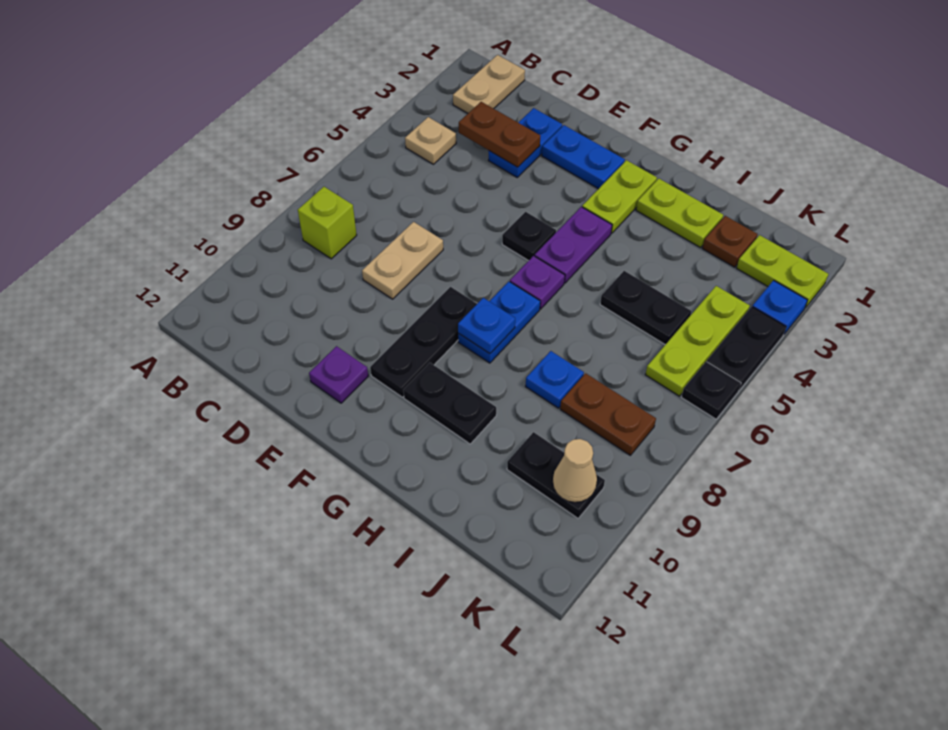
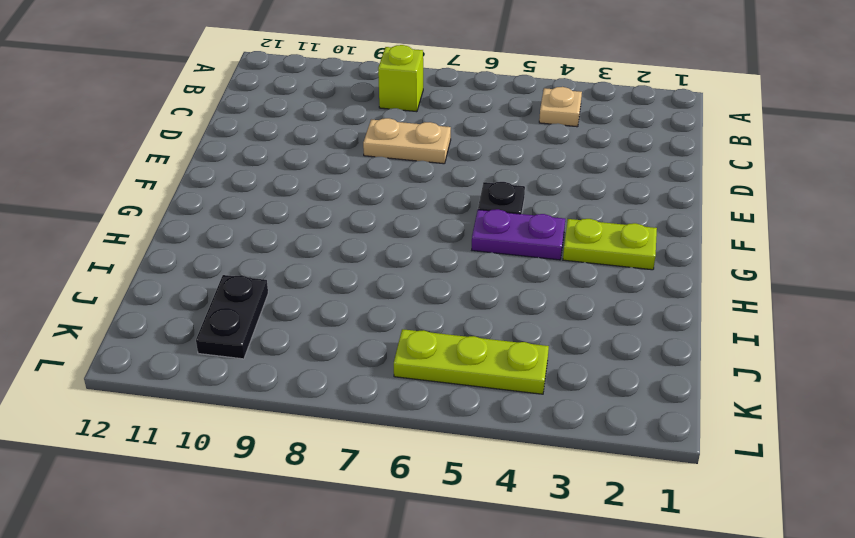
none -> tan plate B1:B2 level 1
none -> blue plate D2:D3 level 1
none -> blue plate E2:F2 level 1

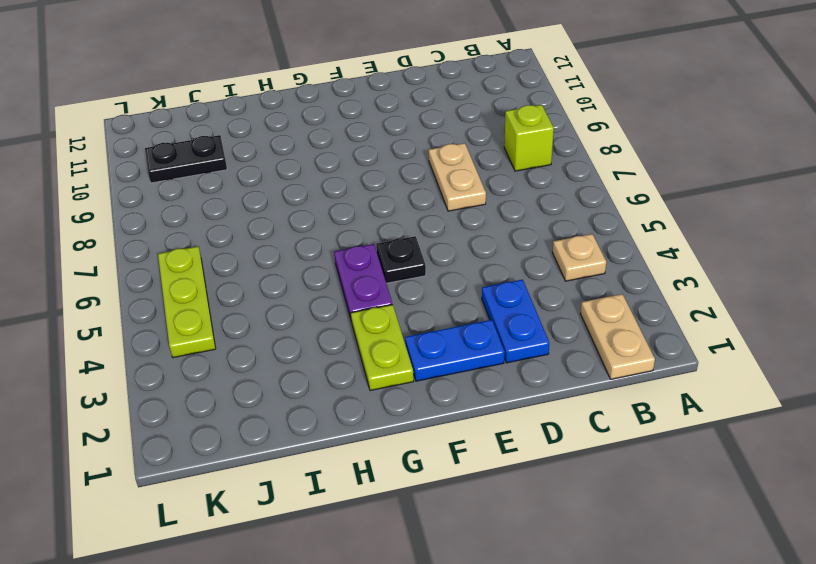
none -> purple plate E11 level 1
none -> black plate F8:F10 level 1
none -> purple plate G6 level 1

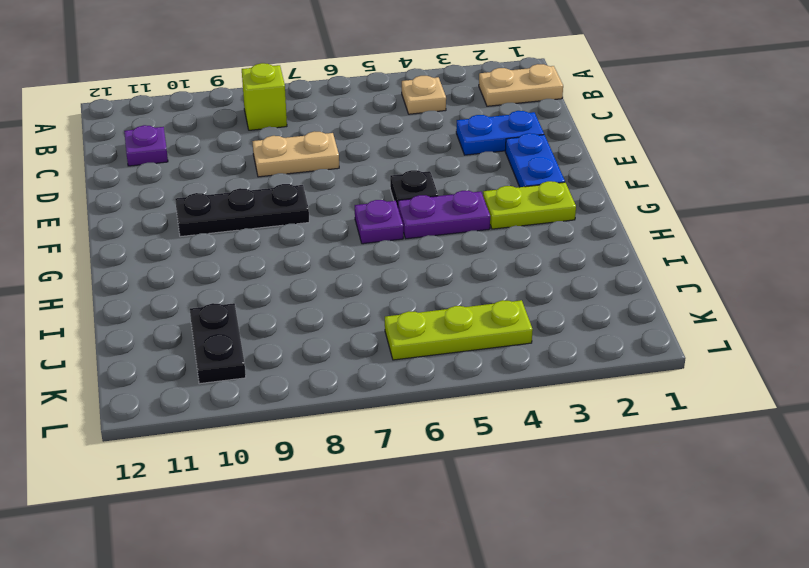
purple plate C11 level 1 -> purple plate E11 level 1
none -> blue plate G7:G8 level 1
none -> black plate G10:H10 level 1
none -> lime plate H2:I2 level 1

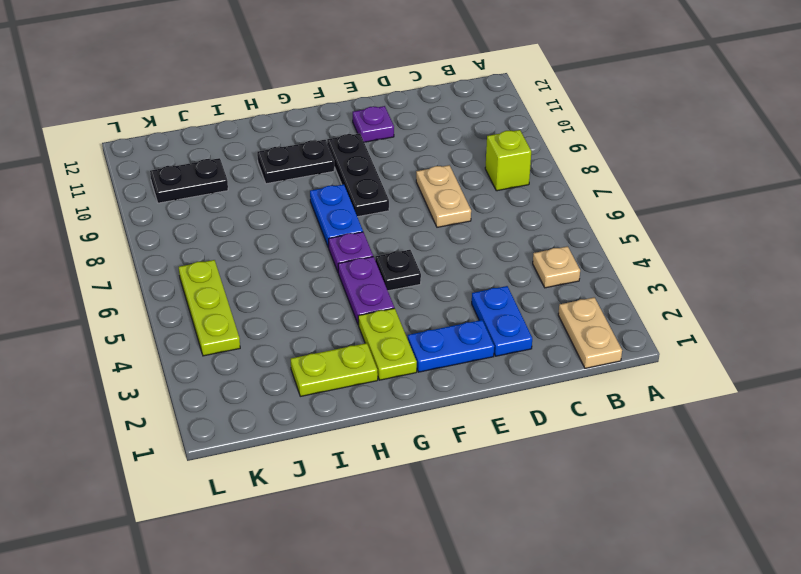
none -> black plate I5:J5 level 1
none -> blue plate I8 level 1
none -> brown plate J2 level 1

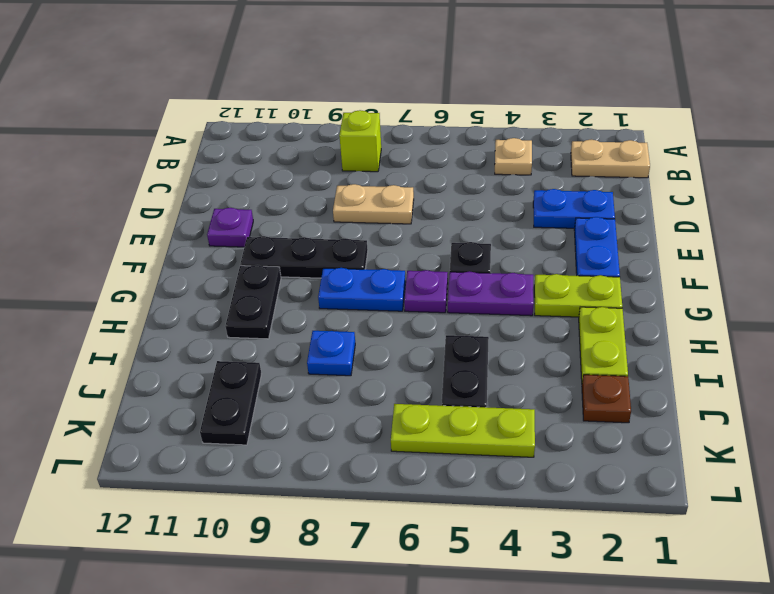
none -> brown plate J8:K8 level 1
none -> lime plate K2:L2 level 1
none -> blue plate L3 level 1

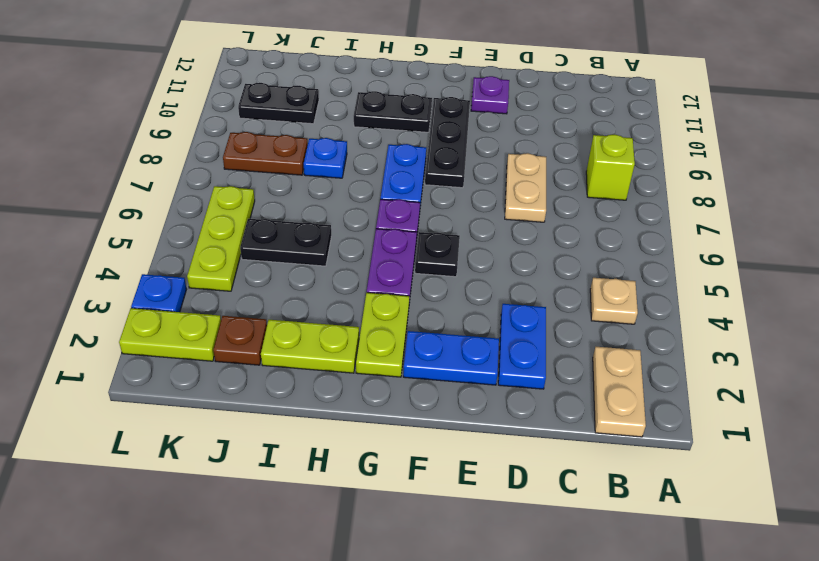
none -> black plate L4:L5 level 1
none -> black plate L6 level 1
none -> brown plate C3:D3 level 2

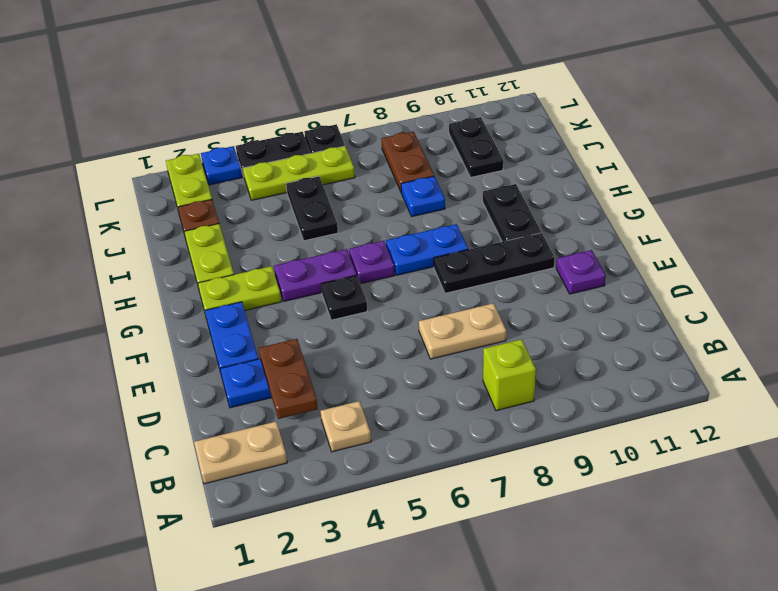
none -> blue plate G8 level 2
none -> tan cone K10 level 2

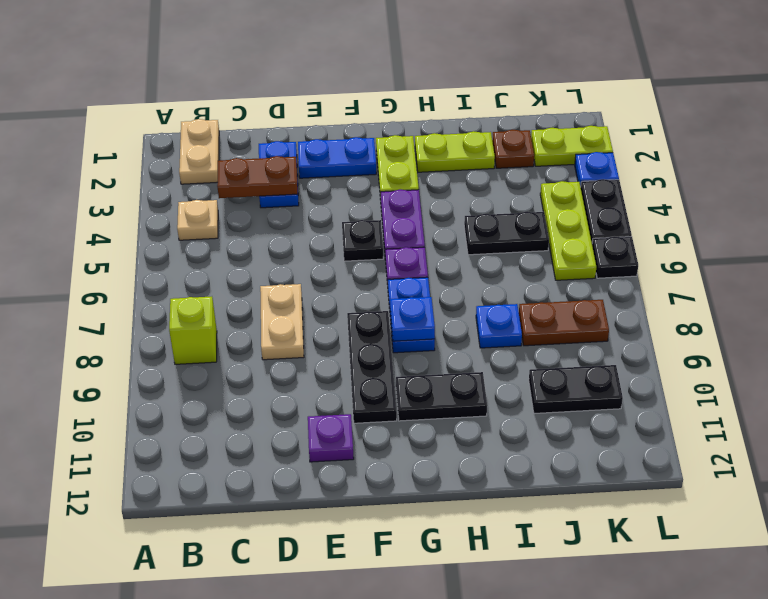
none -> tan cone K10 level 2

